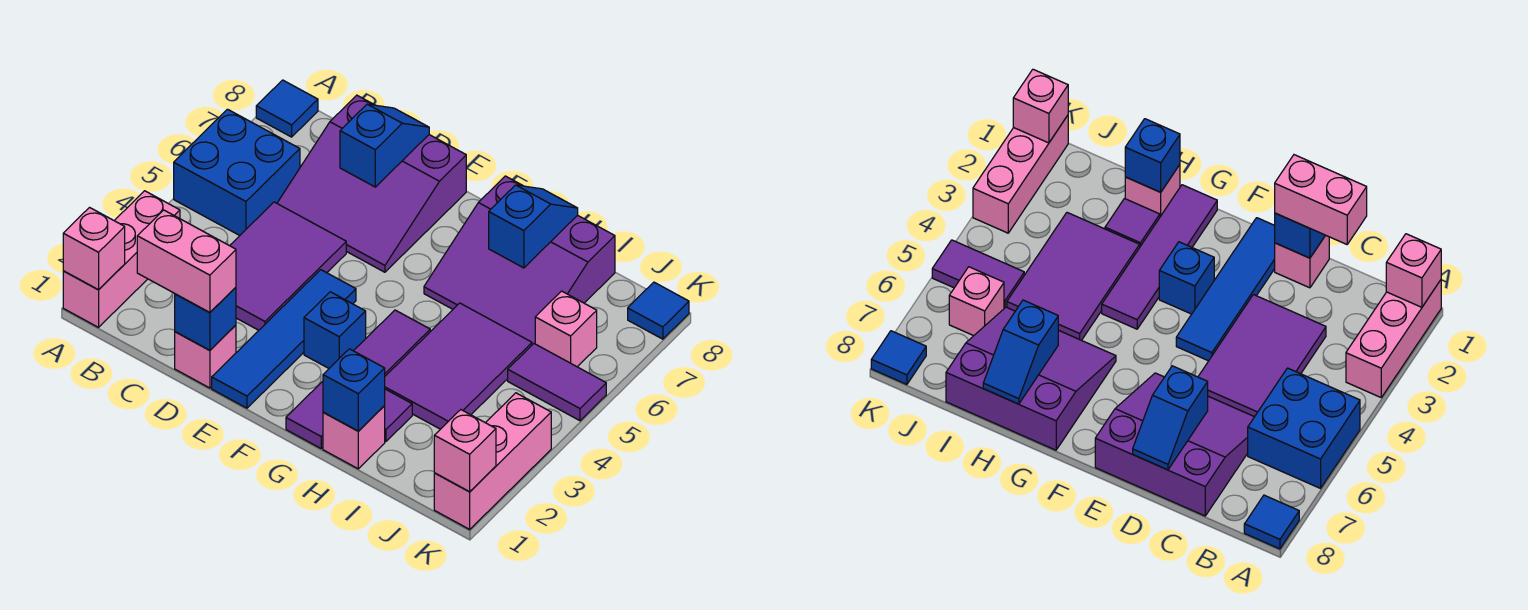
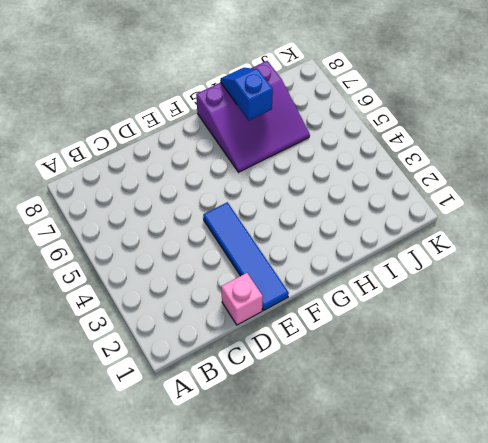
none -> pink brick A1:A3 level 1
none -> blue brick A5:B6 level 1
none -> blue tile A8 level 1

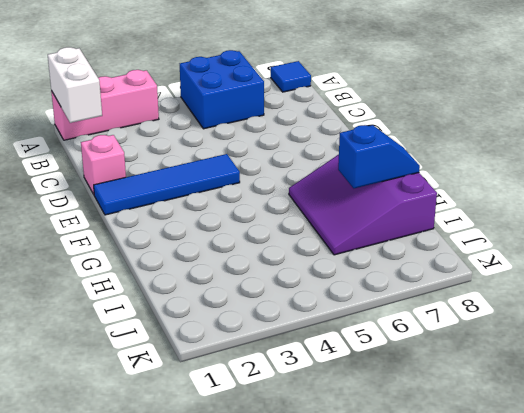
white brick A1:B1 level 2 -> pink brick A1 level 2
none -> purple tile C3:D5 level 1
none -> purple slope C6:E8 level 1 top 8
none -> blue brick F3 level 1

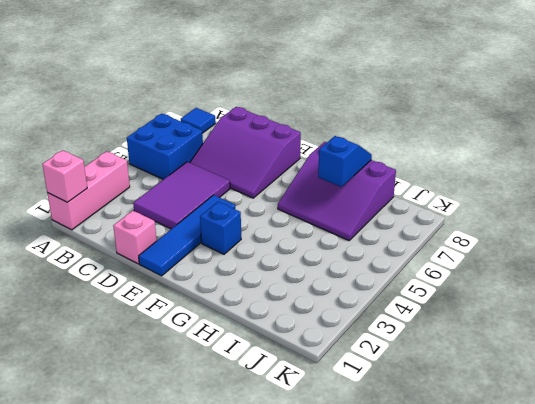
none -> purple tile G1:G4 level 1
none -> pink brick H1 level 1
none -> purple tile H2 level 1

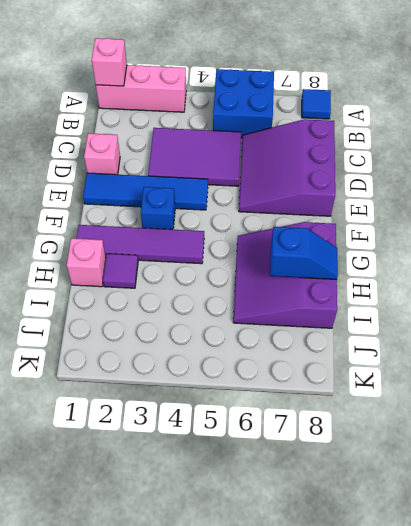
none -> purple tile H3:I5 level 1
none -> purple tile J5:K5 level 1
none -> pink brick J6 level 1

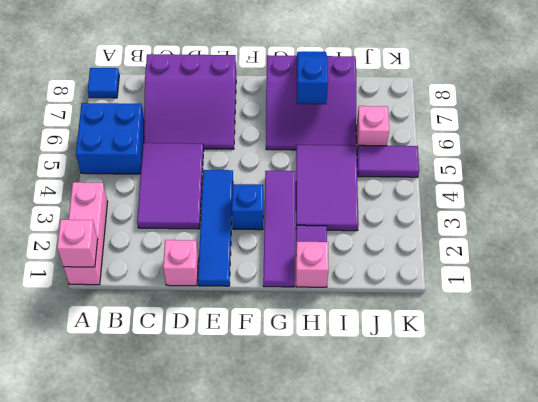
none -> pink brick K1:K3 level 1
none -> blue tile K8 level 1
none -> blue brick D1 level 2

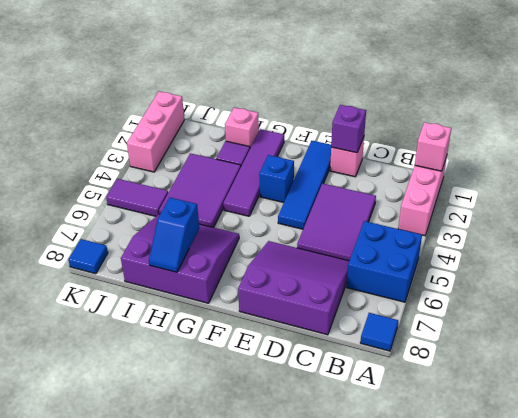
purple brick D1 level 2 -> blue brick D1 level 2
none -> pink brick J6 level 1
none -> blue slope D7:D8 level 2 top 7
none -> blue brick H1 level 2

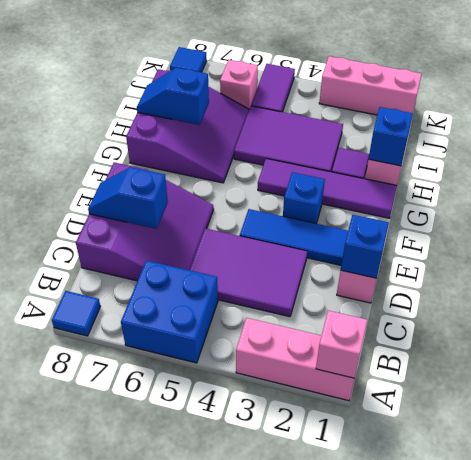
none -> pink brick K1 level 2
none -> pink brick C1:D1 level 3

